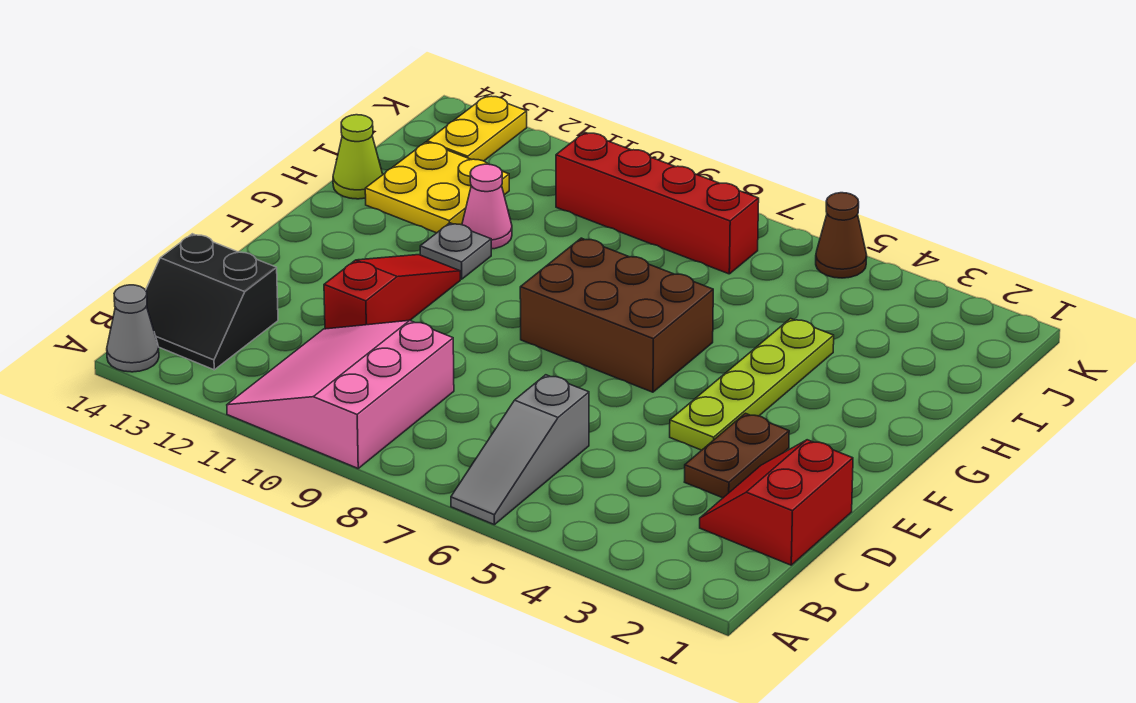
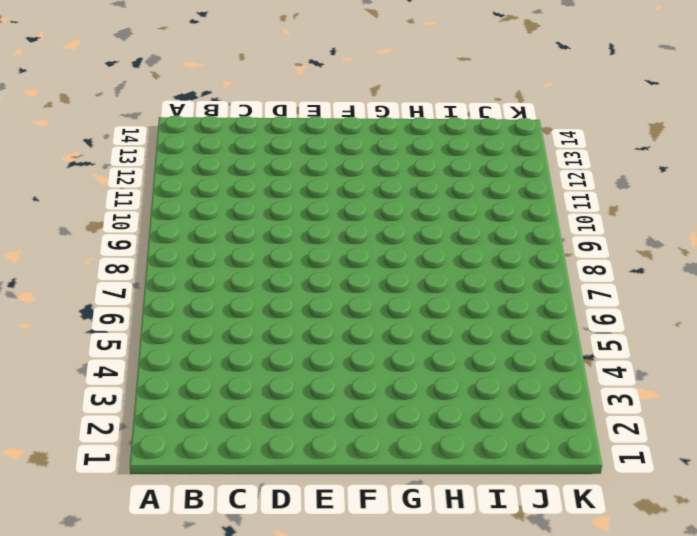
none -> grey slope A6:C6 level 1 top C
none -> pink slope A9:C11 level 1 top 9
none -> grey cone A14 level 1

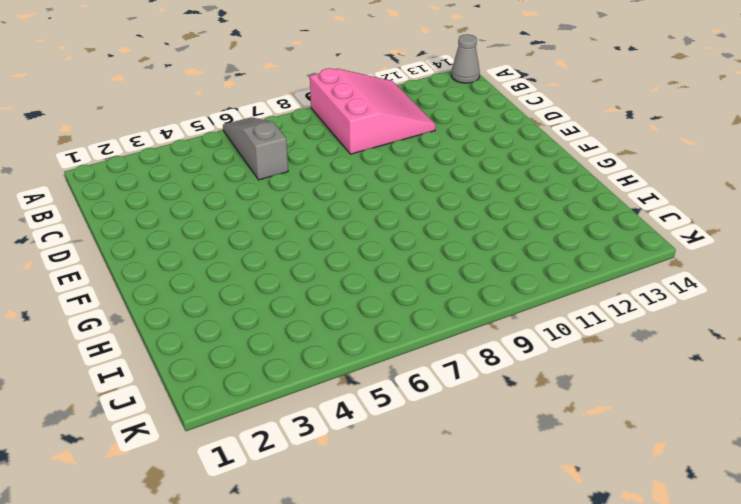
none -> black slope B13:C14 level 1 top C
none -> red slope C1:D2 level 1 top 1
none -> brown plate D3:E3 level 1

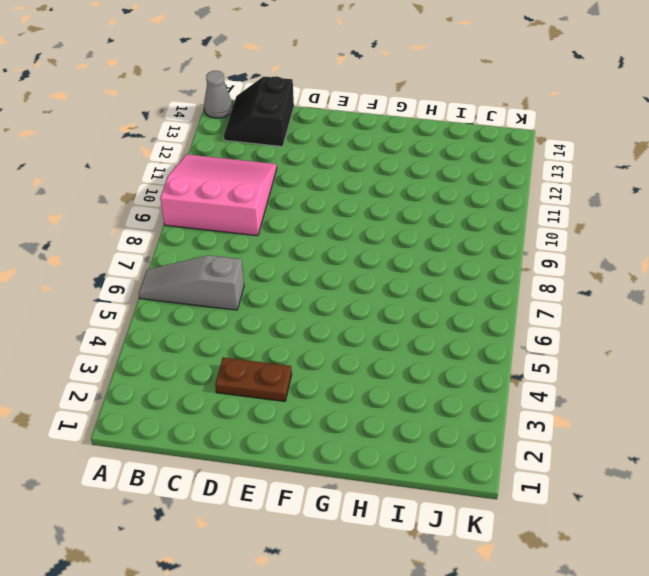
none -> red slope C1:D2 level 1 top 1
none -> red slope D11:F11 level 1 top D
none -> lime plate E4:H4 level 1

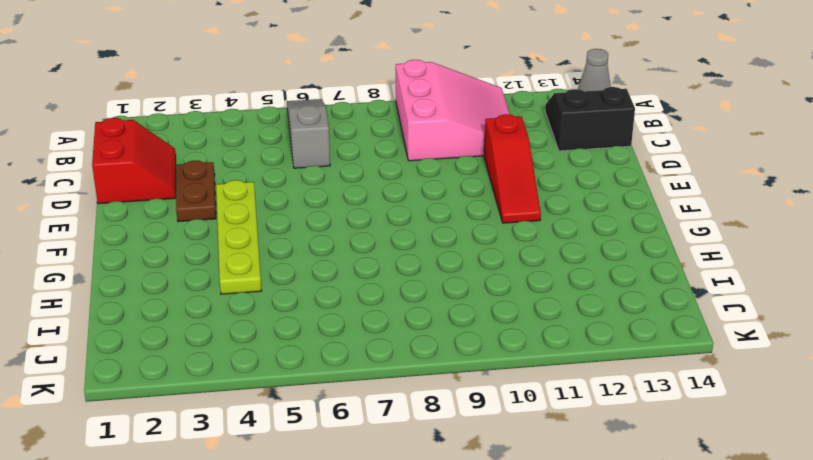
none -> brown brick F6:G8 level 1
none -> grey plate G11 level 1
none -> pink cone H11 level 1

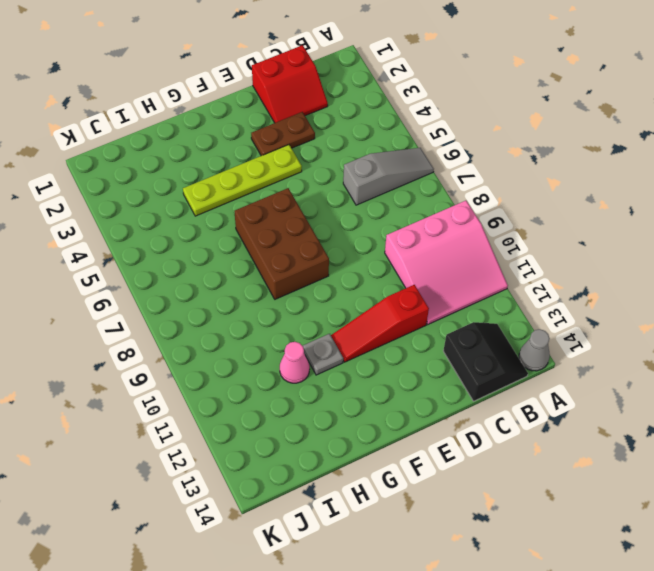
none -> yellow plate H12:I13 level 1
none -> lime cone H14 level 1
none -> red brick J7:J10 level 1

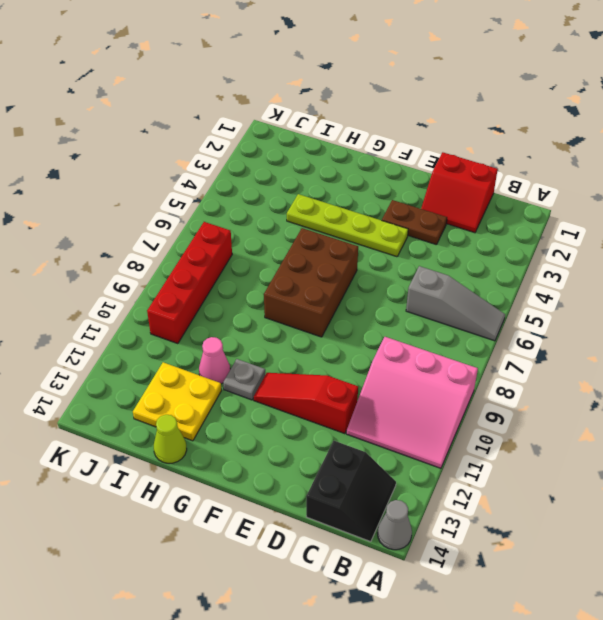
none -> yellow plate J13:K13 level 1
none -> brown cone K5 level 1

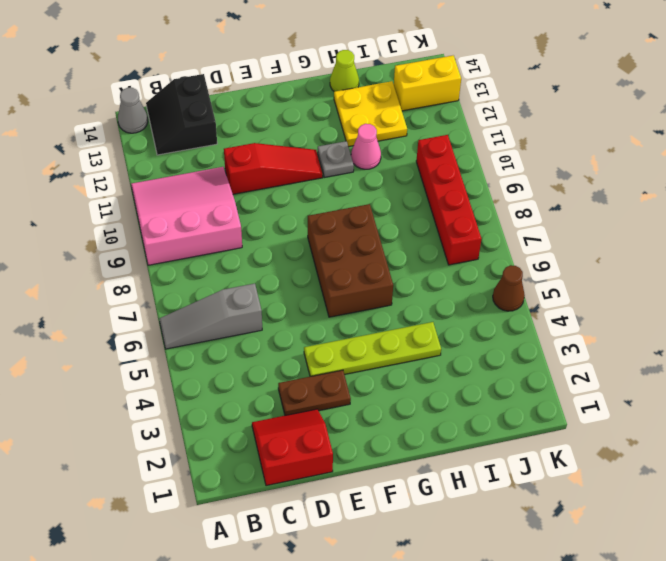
yellow brick J13:K13 level 1 -> yellow plate J13:K13 level 1

